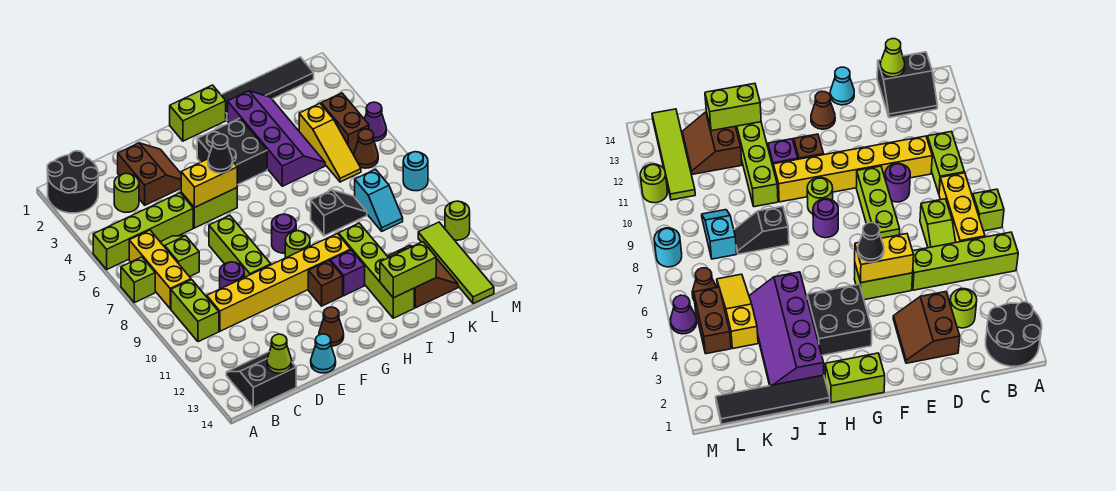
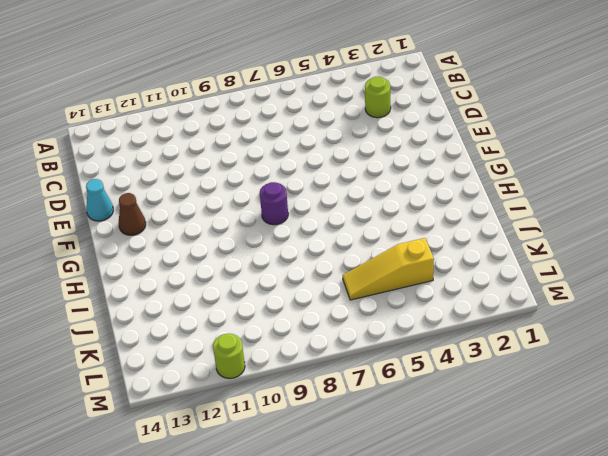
none -> black round brick A1:B2 level 1
none -> lime brick A5:D5 level 1
none -> lime brick A7 level 1
none -> yellow brick B6:B8 level 1

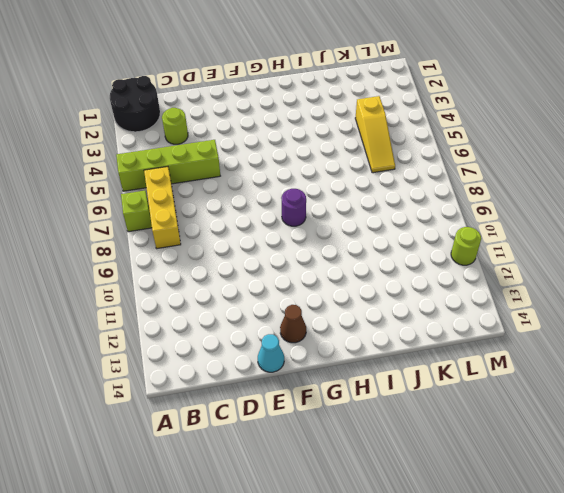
none -> lime brick B9:B10 level 1
none -> black slope B13:C14 level 1 top 14
none -> lime slope C6:C7 level 1 top 7
none -> yellow brick C10:H10 level 1

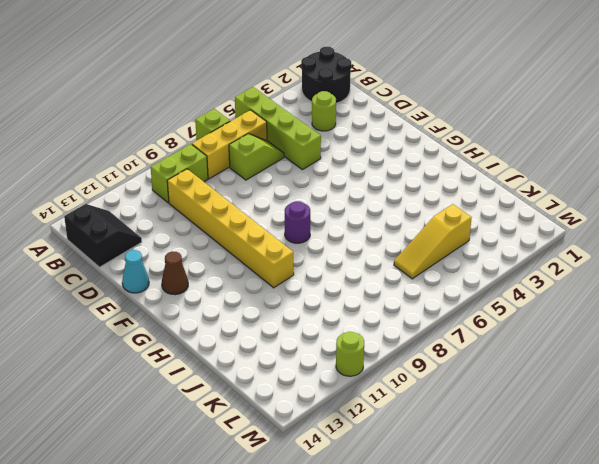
none -> brown slope D2:E3 level 1 top D
none -> purple round brick D9 level 1
none -> lime brick E5:F5 level 1
none -> lime brick E7:E9 level 1

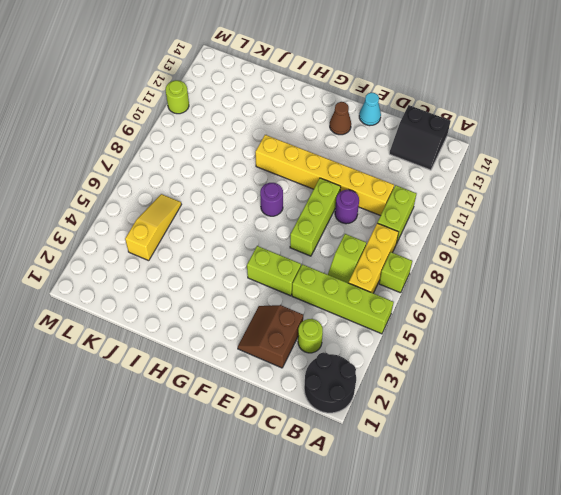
none -> lime brick G1:H1 level 1
none -> black brick G3:H4 level 1
none -> lime round brick G9 level 1
none -> brown brick G11 level 1

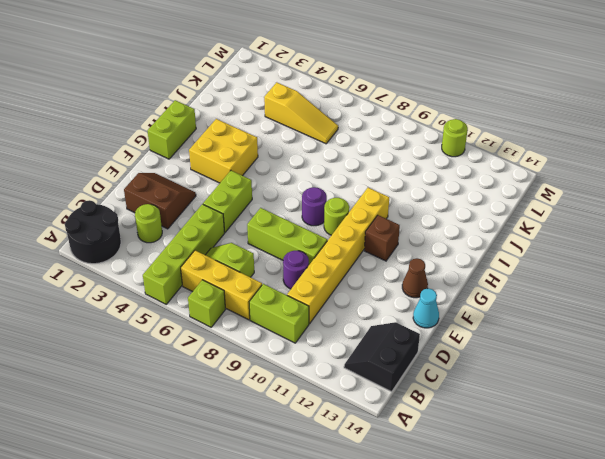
yellow brick G3:H4 level 1 -> black brick G3:H4 level 1
none -> purple brick H11 level 1
none -> black tile I1:L1 level 1
none -> purple slope I2:J5 level 1 top I
none -> black slope I8:J8 level 1 top I

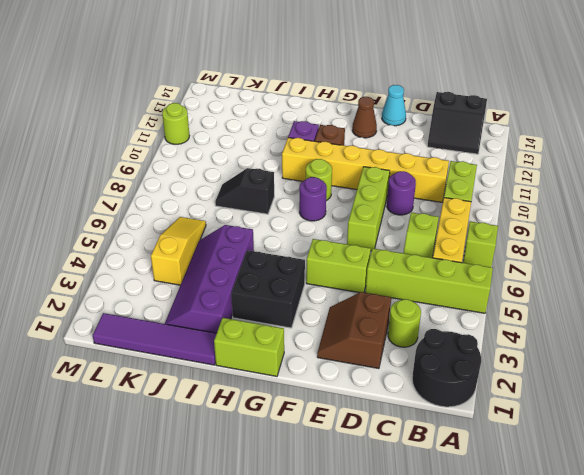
purple tile I1:L1 level 1 -> black tile I1:L1 level 1
none -> lime brick I10:I13 level 1
none -> brown slope J12:K13 level 1 top J
none -> cyan slope K8:K9 level 1 top 8
none -> brown brick L4:L5 level 1

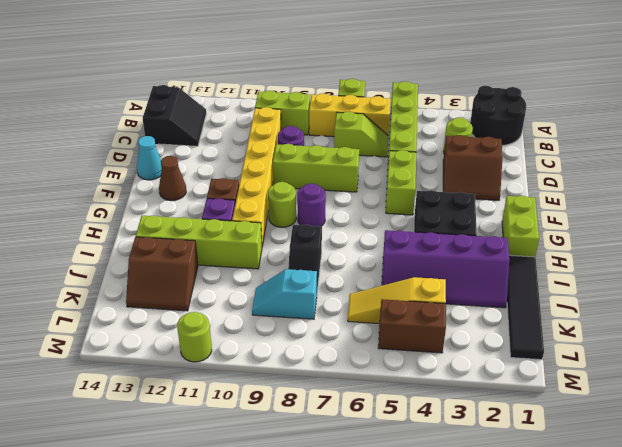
none -> brown cone L6 level 1
none -> lime tile L11:L14 level 1
none -> purple cone M5 level 1
none -> cyan round brick M8 level 1

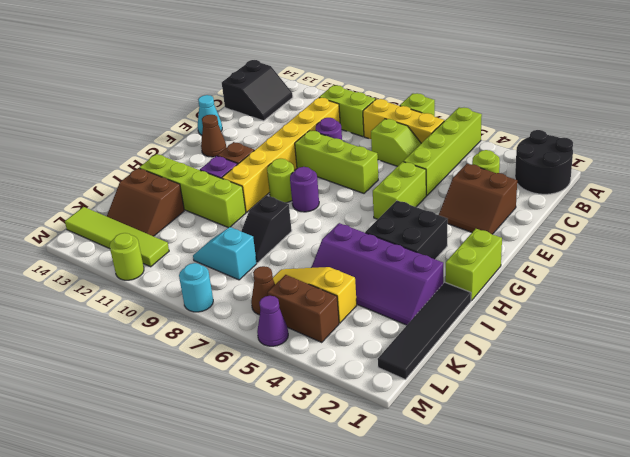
none -> lime cone C14 level 2
none -> yellow brick E5:F5 level 2
none -> lime brick I13:J13 level 2
none -> black cone F5 level 3

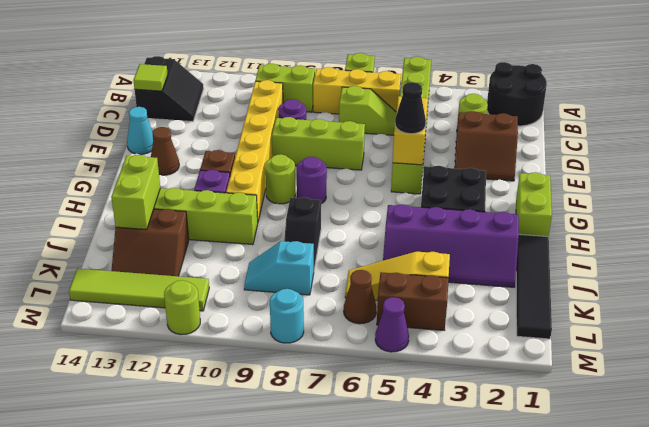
lime tile C14 level 2 -> lime cone C14 level 2

